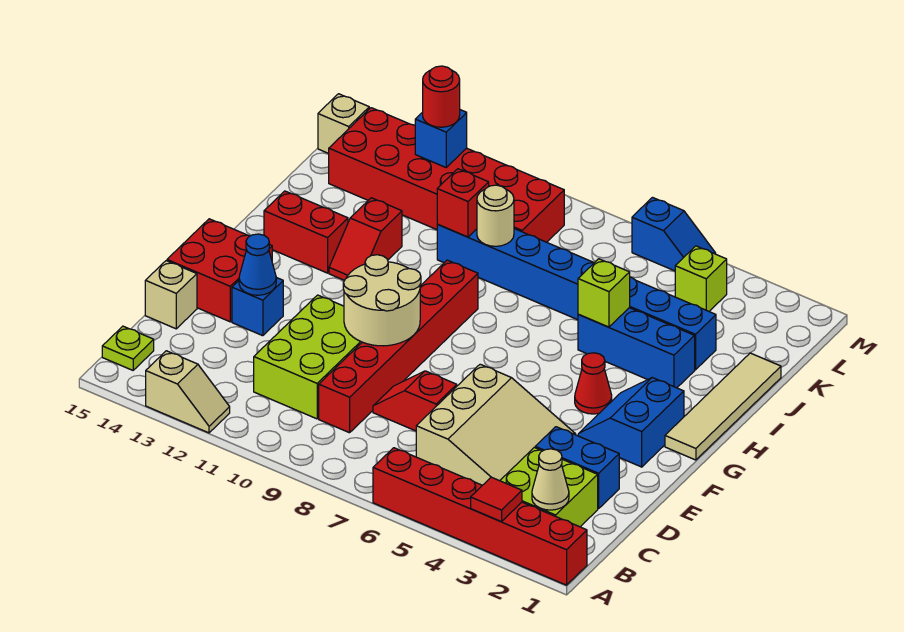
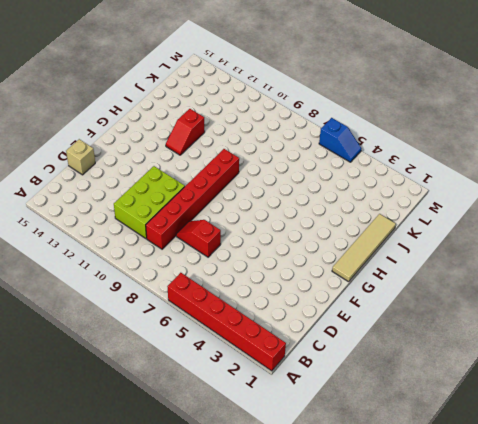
none -> tan slope A12:A13 level 1 top 13
none -> lime brick B2:C3 level 1
none -> lime plate B15 level 1
none -> tan slope C4:E6 level 1 top 6

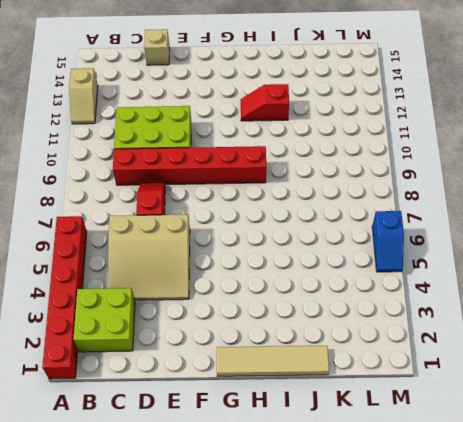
none -> lime plate B15 level 1
none -> blue brick D2:D3 level 1
none -> blue brick E13 level 1
none -> red brick E14:F15 level 1

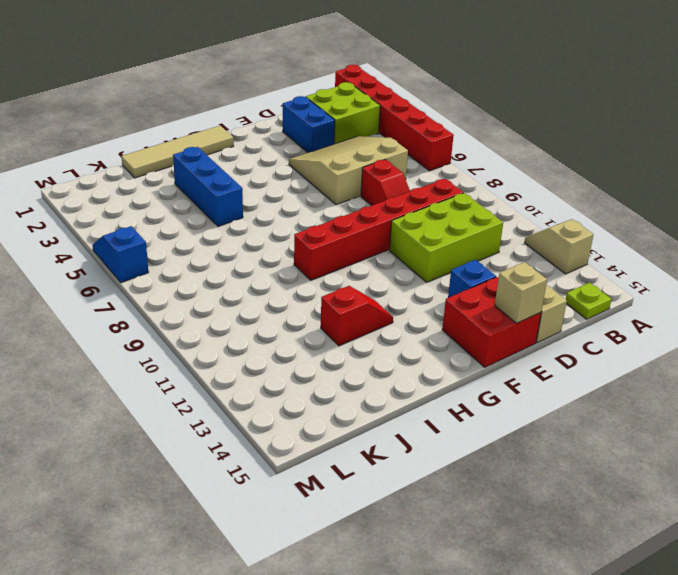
tan brick E15 level 2 -> tan brick L15 level 1
none -> blue slope F2:G3 level 1 top 2
none -> red cone G4 level 1
none -> red brick H13:H14 level 1
none -> blue brick J3:J10 level 1

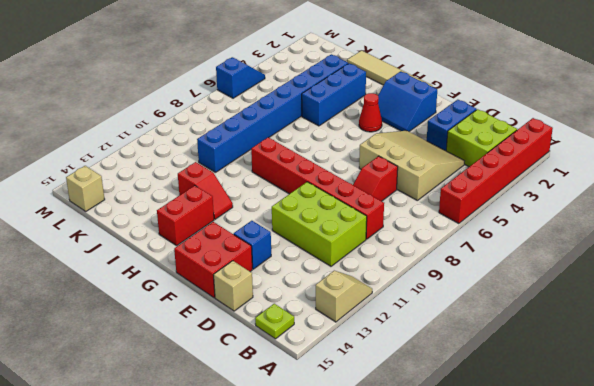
none -> red brick K9:L14 level 1
none -> lime brick L4 level 1
none -> red tile A3 level 2
none -> tan cone B2 level 2

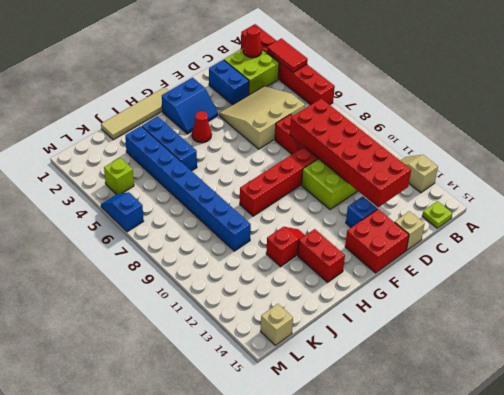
red tile A3:A4 level 2 -> red tile A3 level 2
red cone B2 level 2 -> tan cone B2 level 2
red brick C8:D13 level 2 -> red brick K9:L14 level 1
none -> tan round brick E9:F10 level 2
none -> blue cone E13 level 2
none -> lime brick I5 level 2
none -> tan round brick J9 level 2

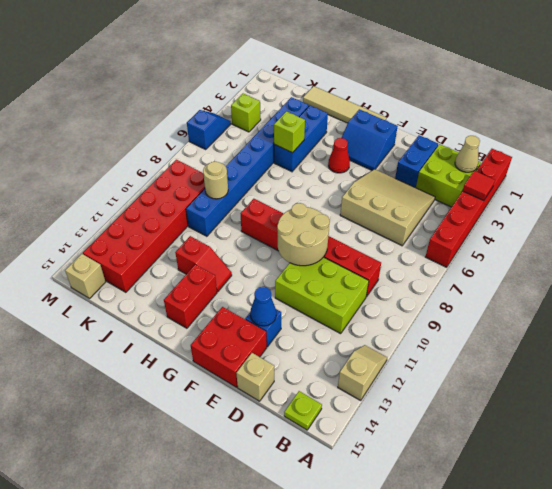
none -> red slope D7:D8 level 1 top 7
none -> red brick J10 level 2
none -> blue brick L12 level 2
none -> red round brick L12 level 3

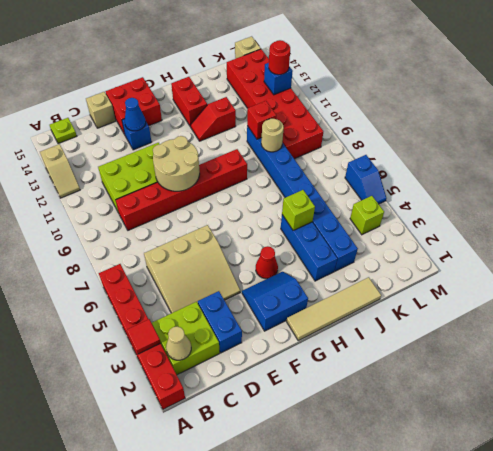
none -> red slope D7:D8 level 1 top 7

